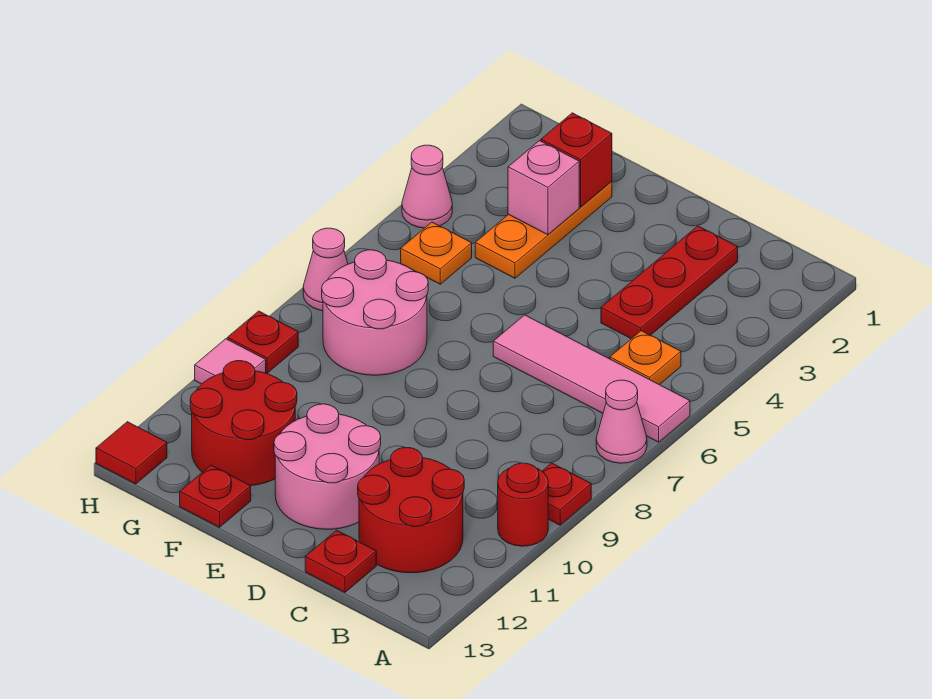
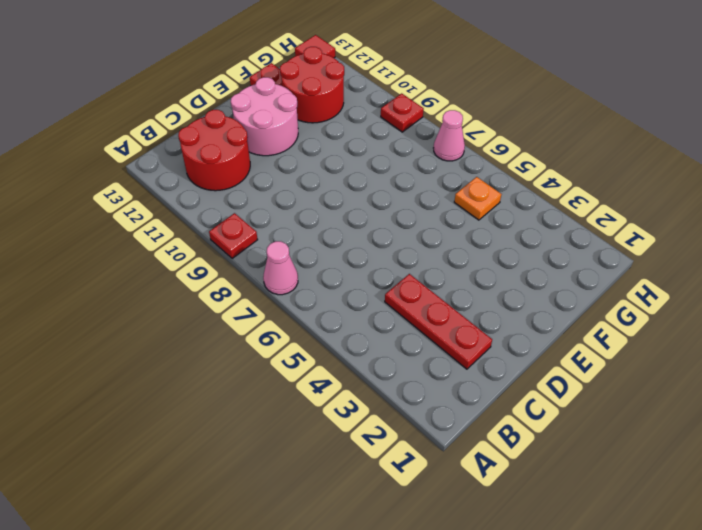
none -> pink tile A6:D6 level 1
none -> red round brick A10 level 1
none -> orange plate B5 level 1

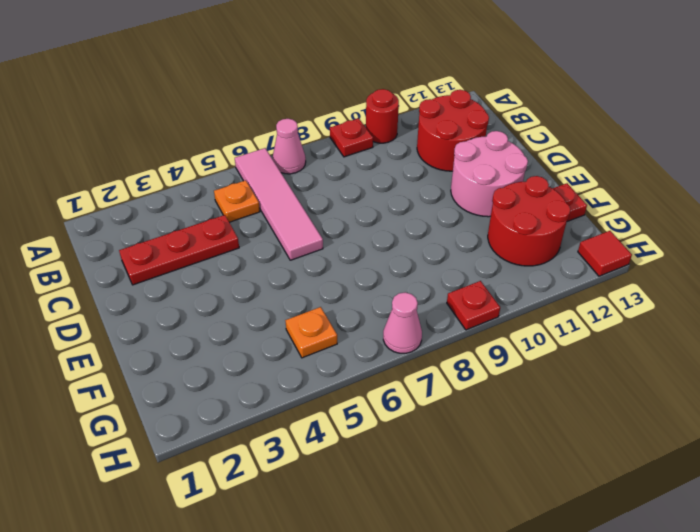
none -> red plate C13 level 1
none -> orange plate F2:F4 level 1
none -> pink round brick F7:G8 level 1

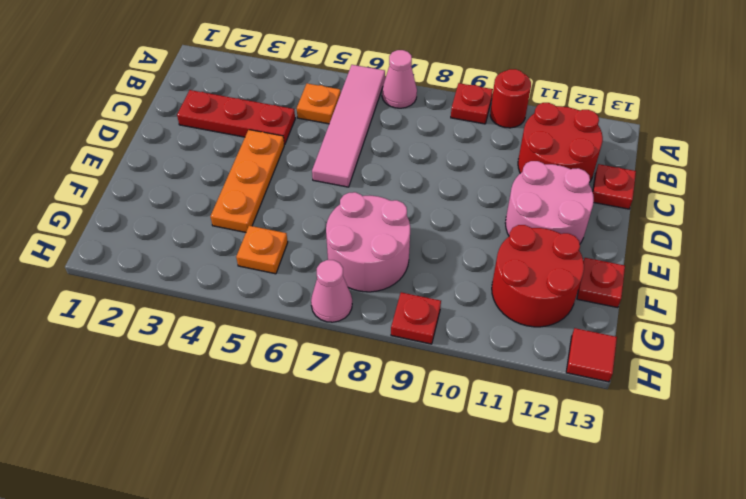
orange plate D4:F4 level 1 -> orange plate F2:F4 level 1
none -> pink cone H4 level 1
none -> pink tile H10 level 1
none -> red brick F2 level 2

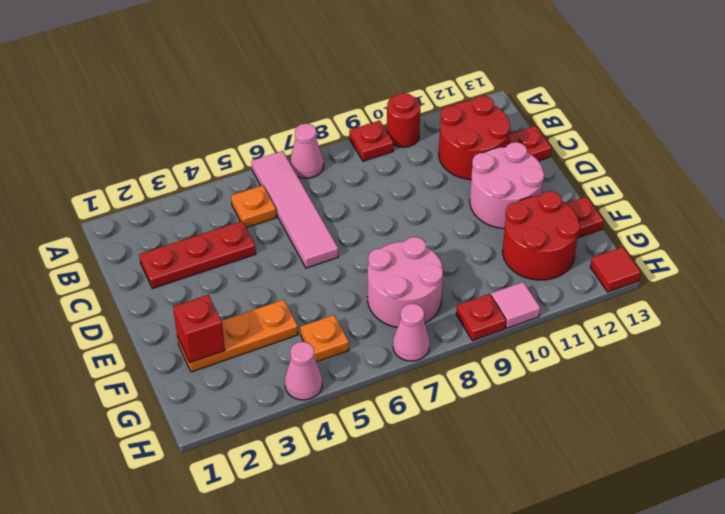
none -> pink brick F3 level 2

